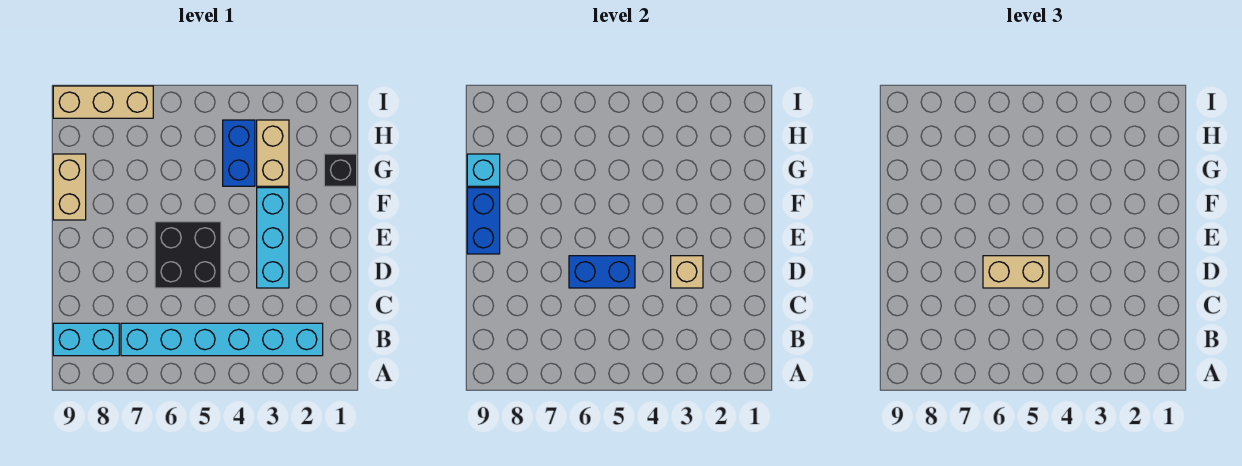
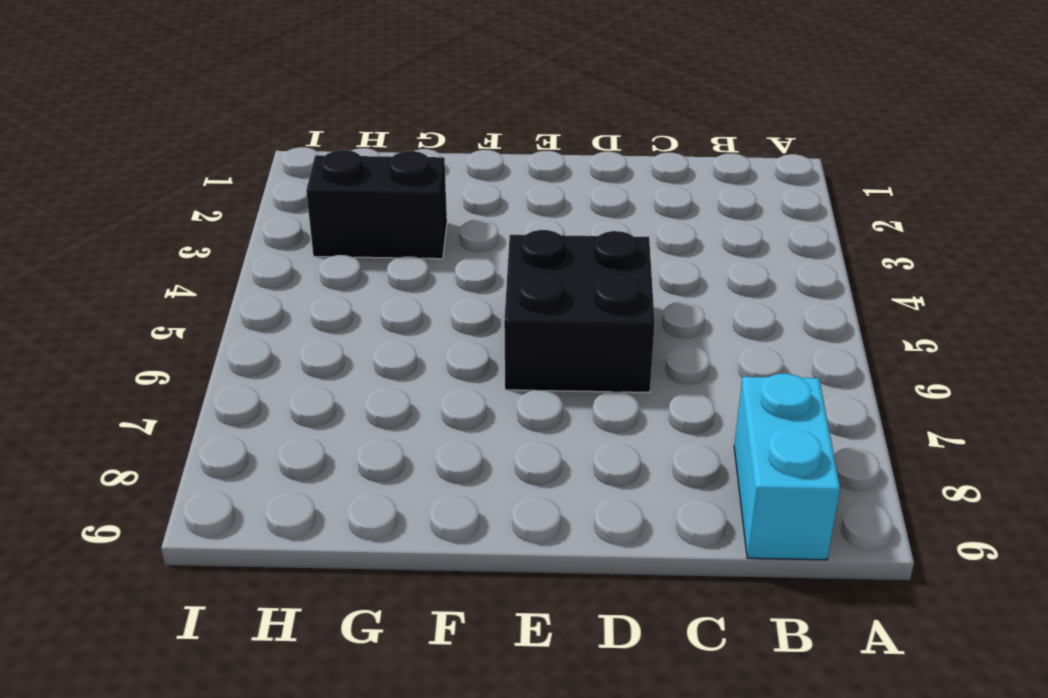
black brick G3:H3 level 1 -> tan brick G3:H3 level 1
none -> cyan brick B2:B7 level 1
none -> cyan brick D3:F3 level 1
none -> tan brick F9:G9 level 1

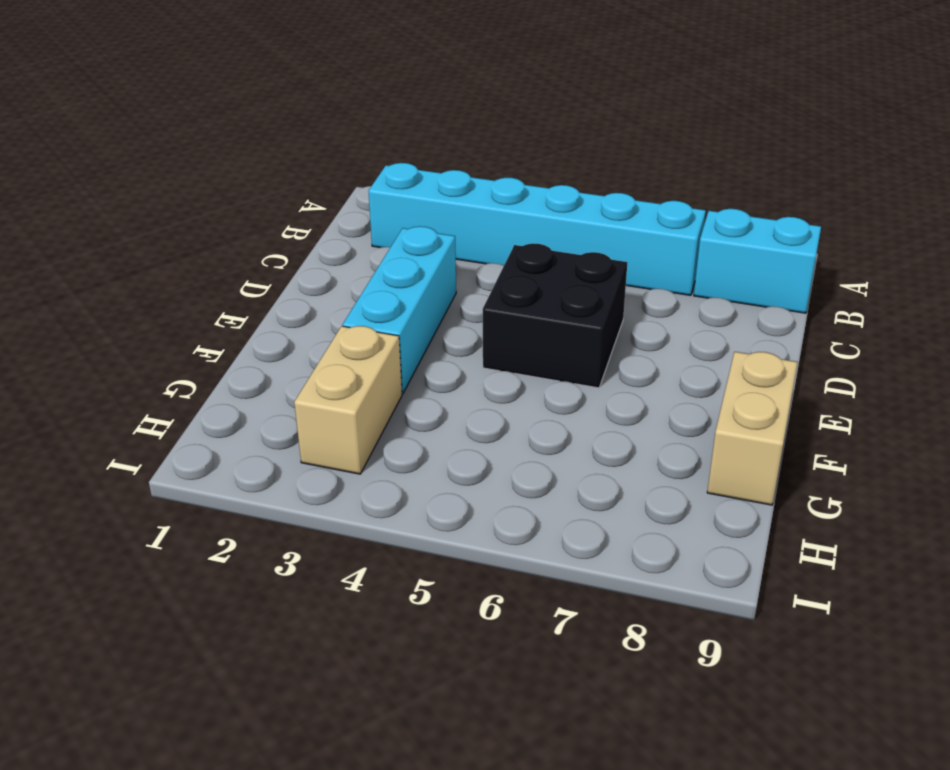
none -> black brick G1 level 1
none -> blue brick G4:H4 level 1
none -> tan brick I7:I9 level 1

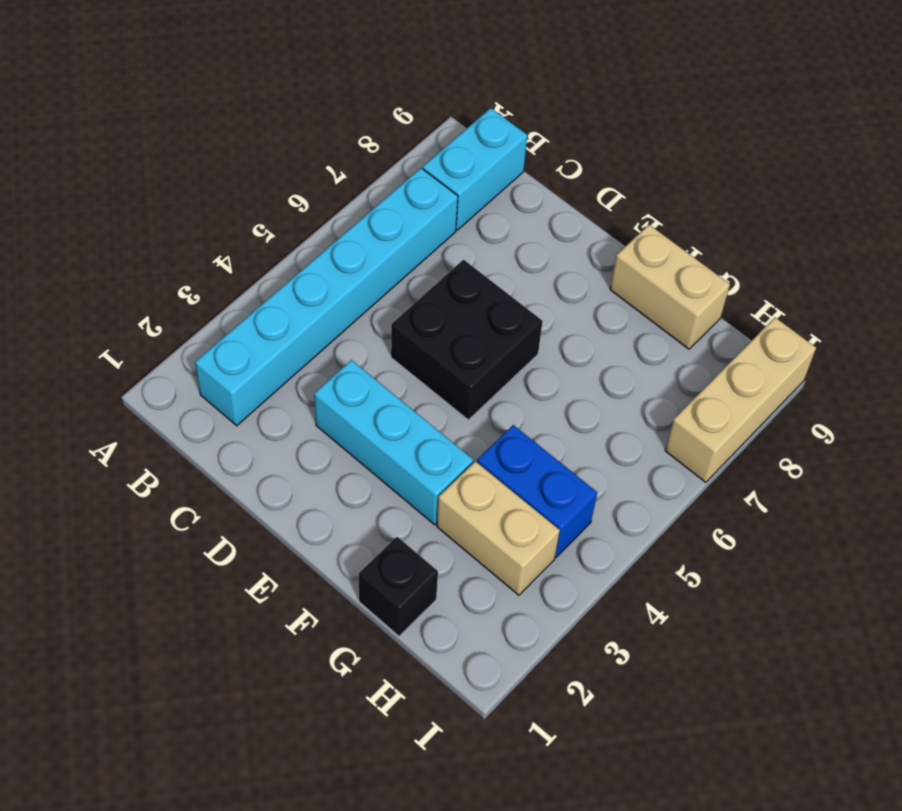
none -> tan brick D3 level 2
none -> blue brick D5:D6 level 2
none -> blue brick E9:F9 level 2

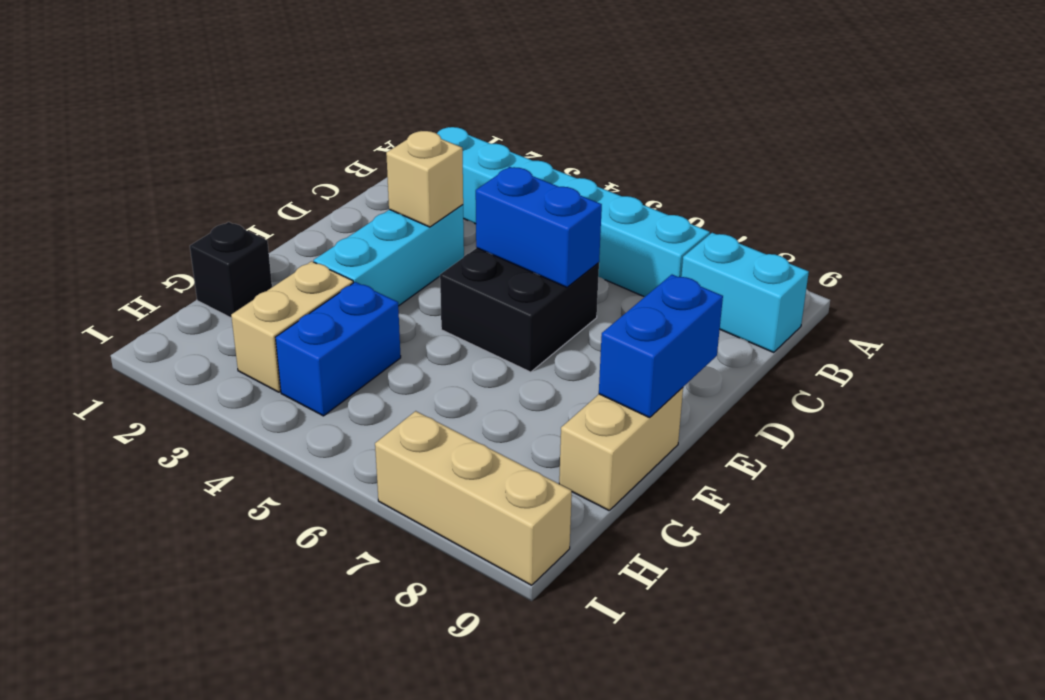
none -> cyan brick G9 level 2
none -> tan brick D5:D6 level 3

